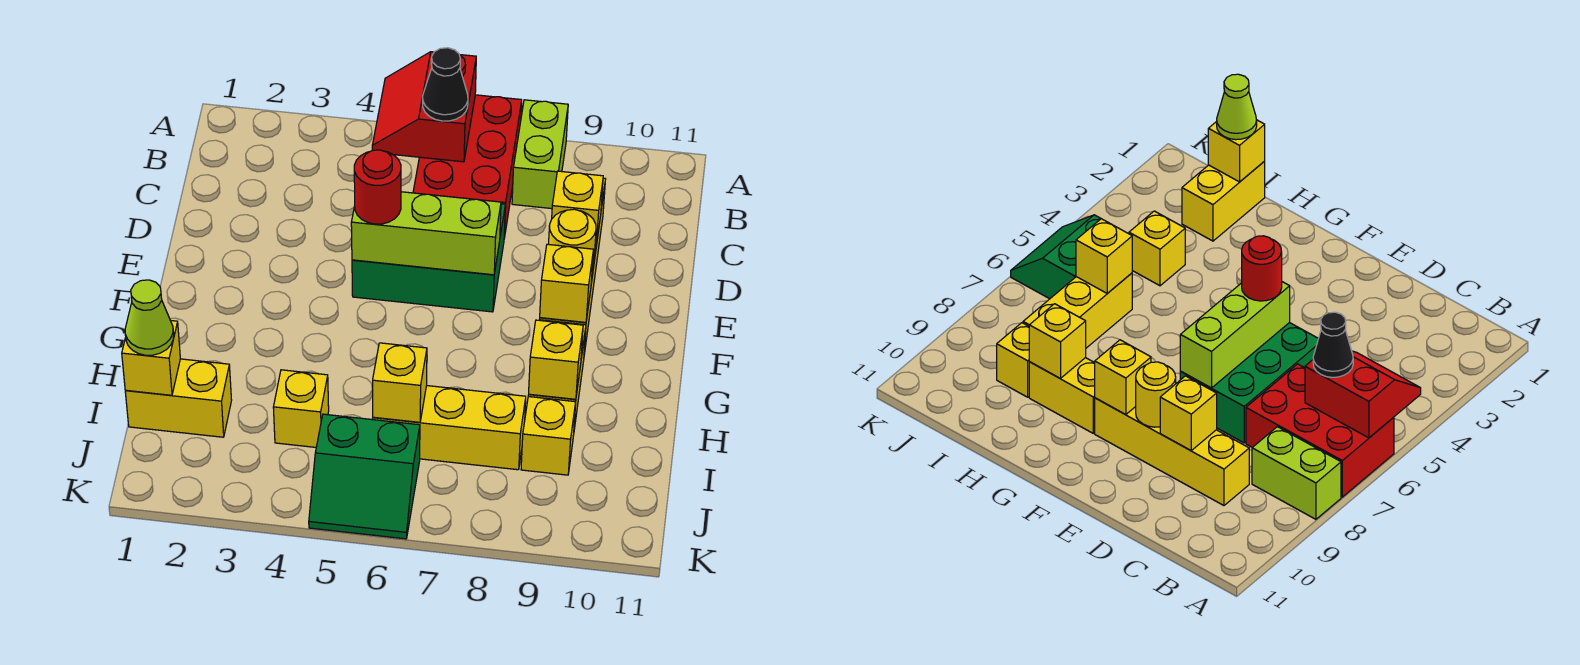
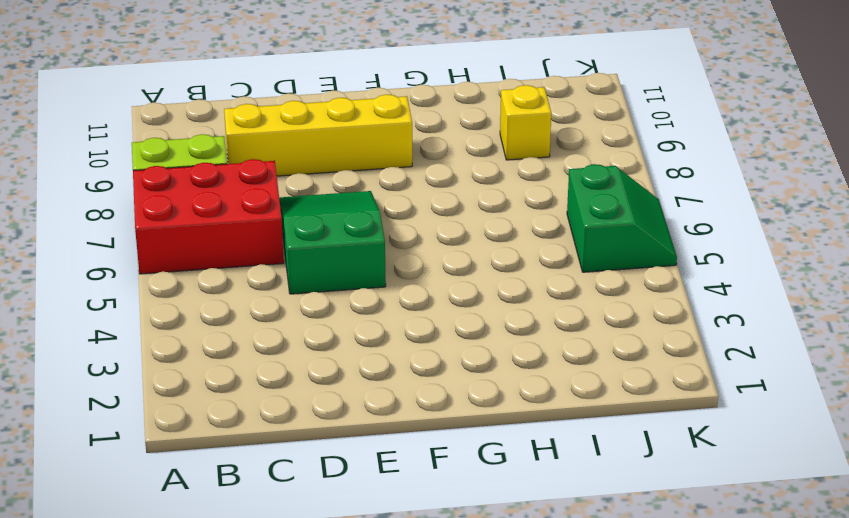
green slope D5:E7 level 1 top 5 -> green brick D5:E7 level 1
none -> yellow brick G9:H9 level 1
none -> yellow brick I1:I2 level 1
none -> yellow brick I4 level 1

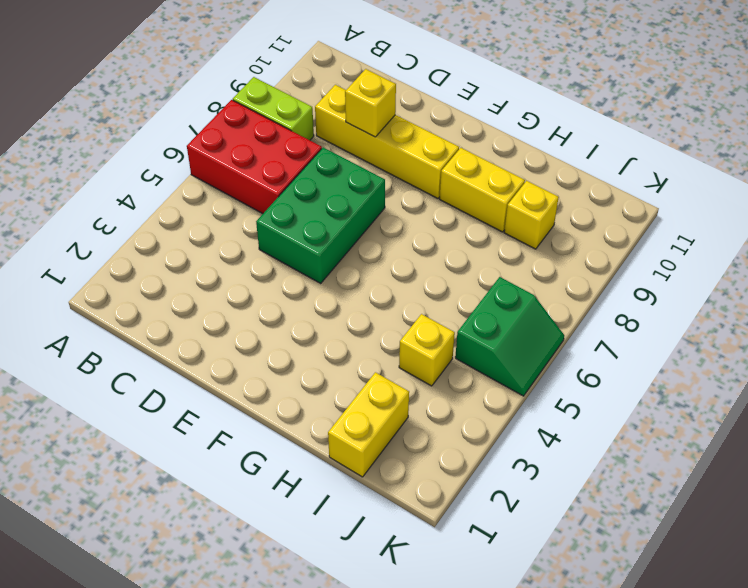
none -> yellow brick I6:I8 level 1
none -> red slope A5:B6 level 2 top 6
none -> lime brick E5:E7 level 2

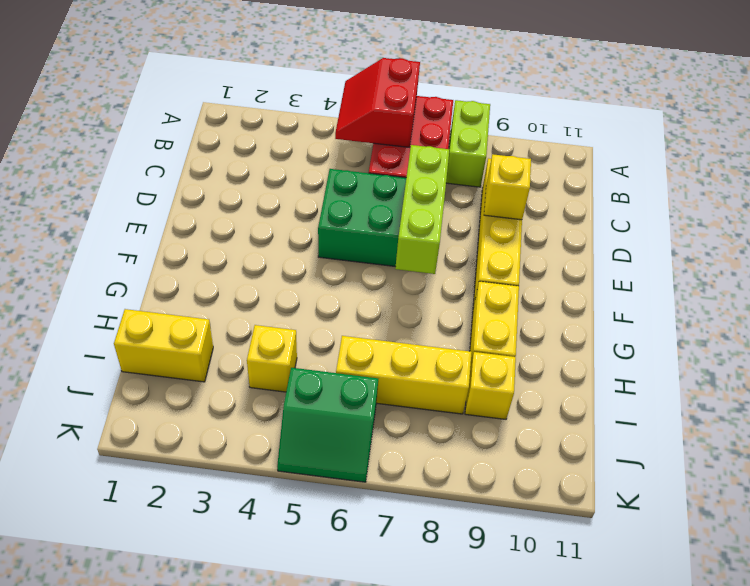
lime brick D7:F7 level 2 -> lime brick E5:E7 level 2
none -> yellow round brick E9 level 2
none -> yellow brick F9 level 2
none -> yellow brick H9 level 2

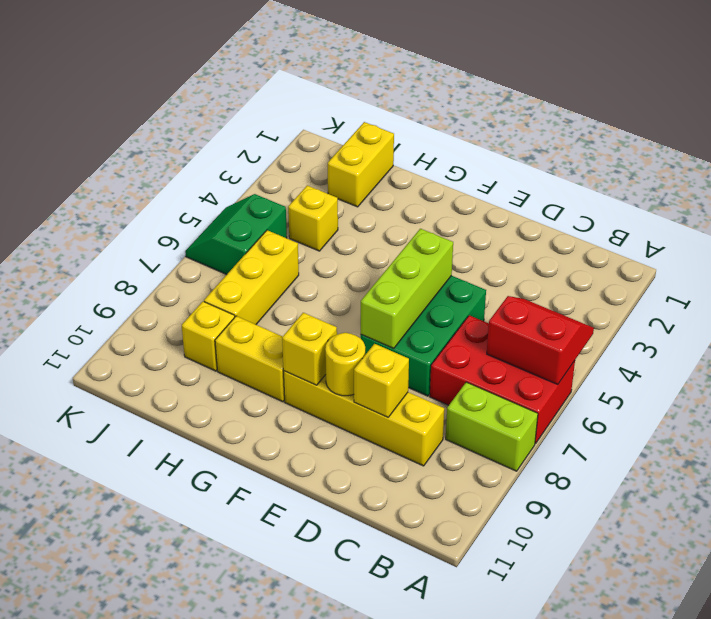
none -> yellow brick H9 level 2
none -> yellow brick I1 level 2
none -> yellow brick I6 level 2

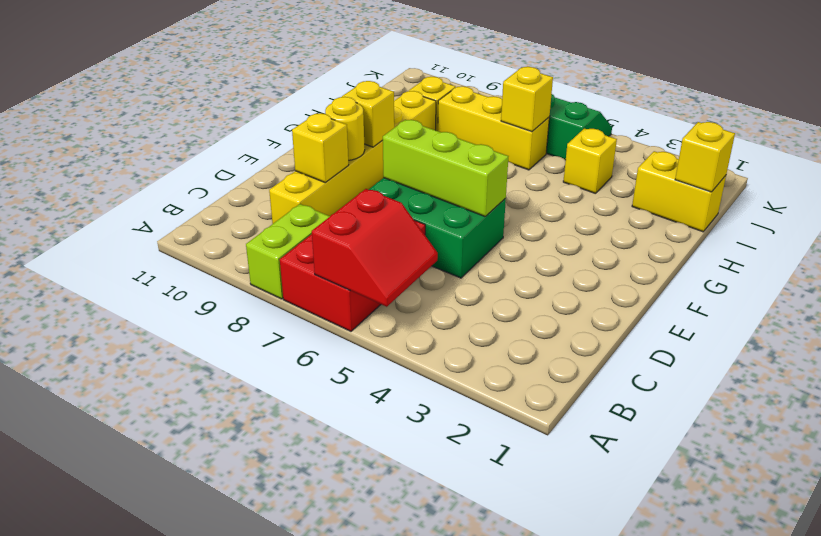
none -> yellow brick H9 level 2
none -> black cone B6 level 3
none -> red round brick E5 level 3

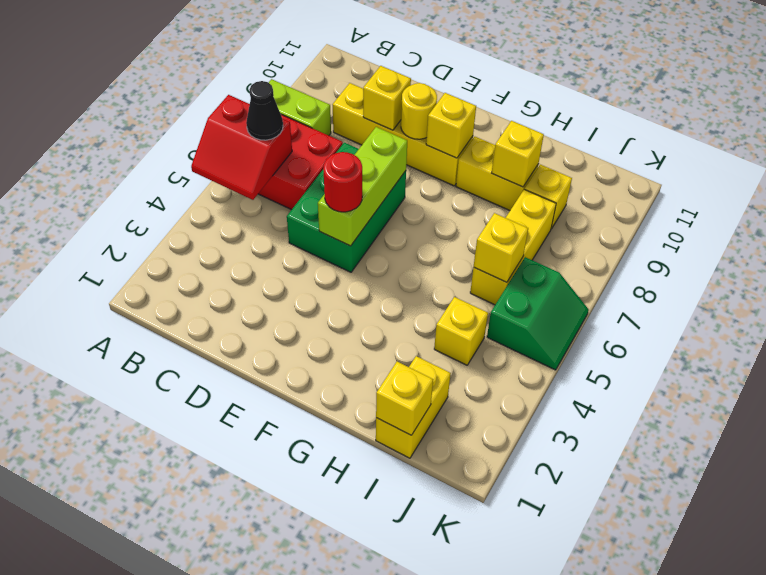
none -> lime cone I1 level 3

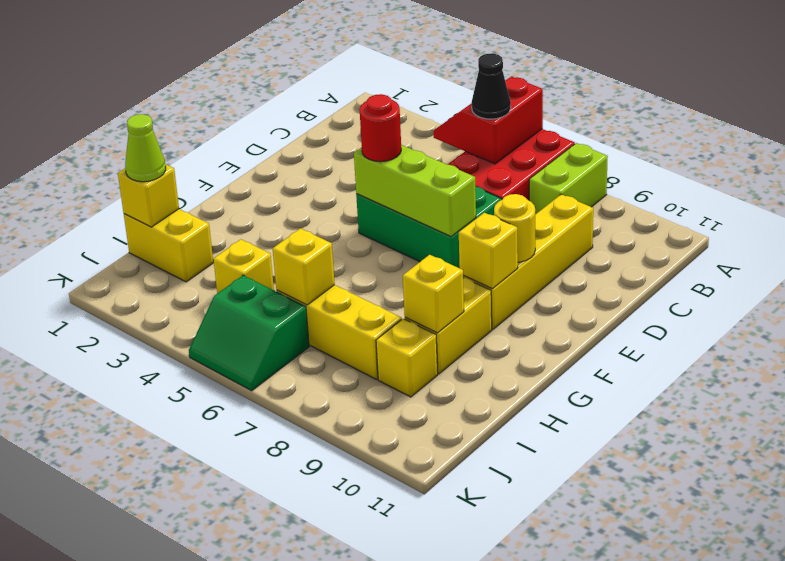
none -> yellow brick D9 level 2

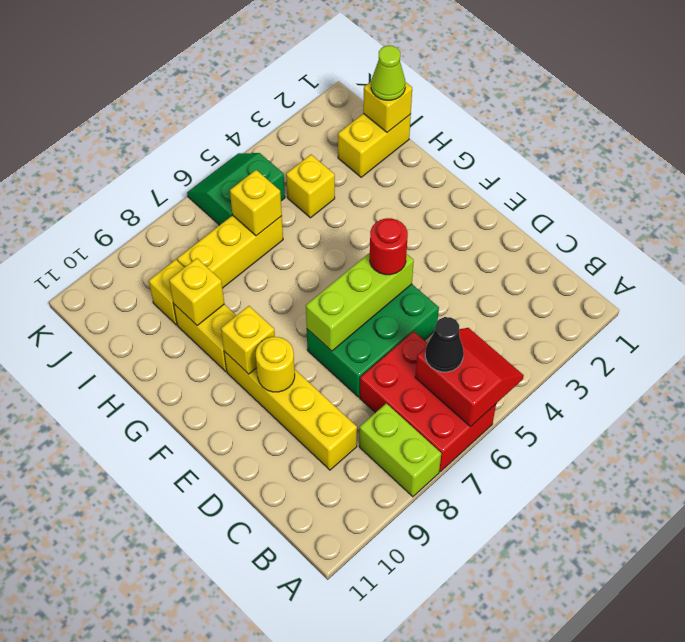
none -> yellow brick D9 level 2

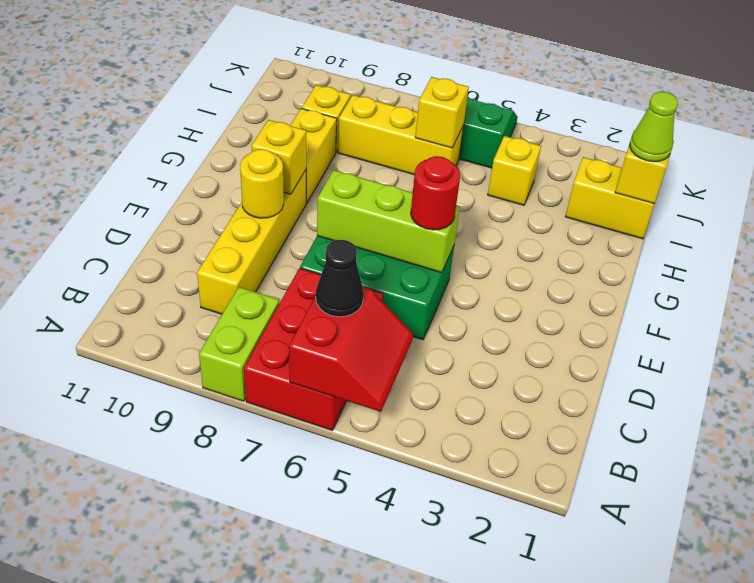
none -> yellow brick D9 level 2
none -> yellow brick H9 level 2

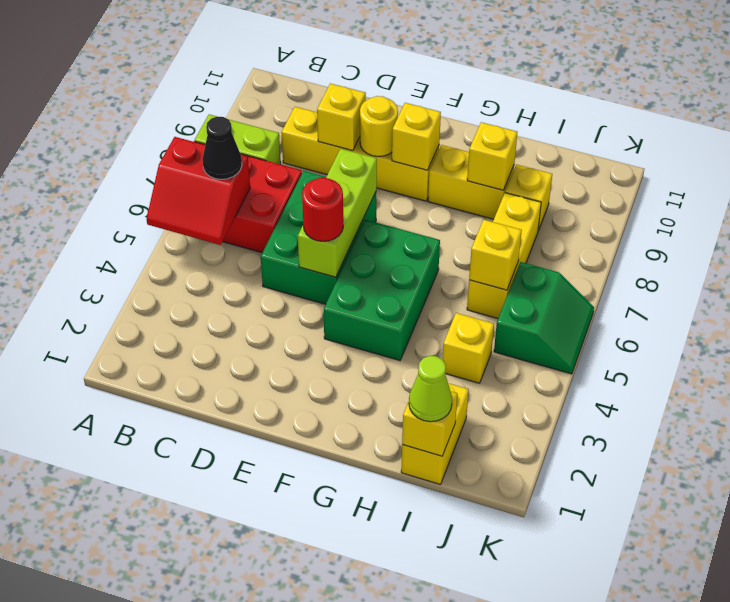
green brick F4:G6 level 1 -> none

